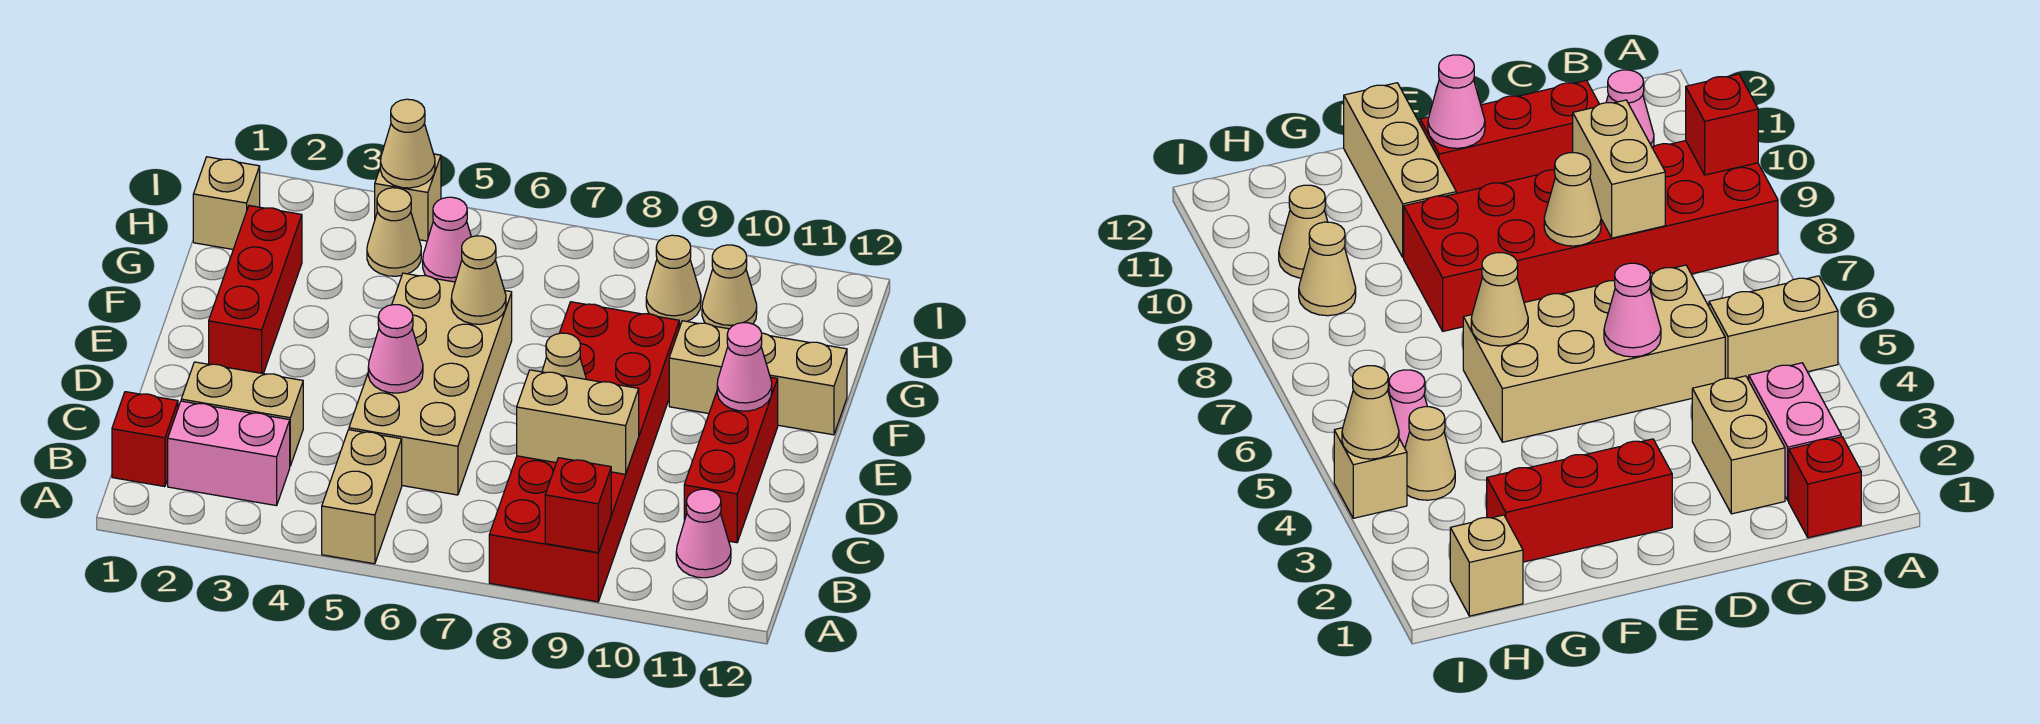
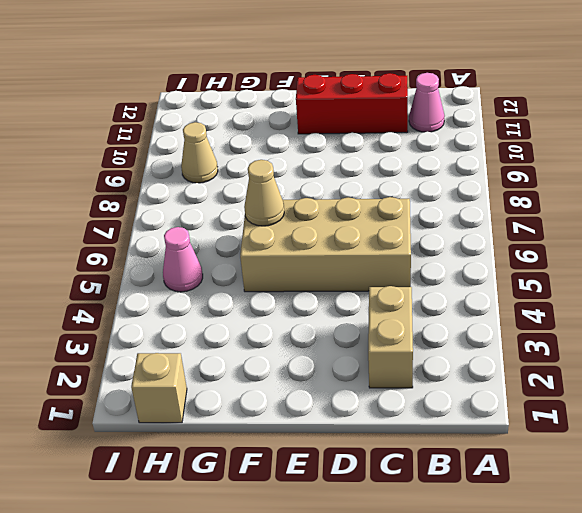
none -> tan brick A5:B5 level 1
none -> red brick A8:F9 level 1
none -> red brick B1 level 1

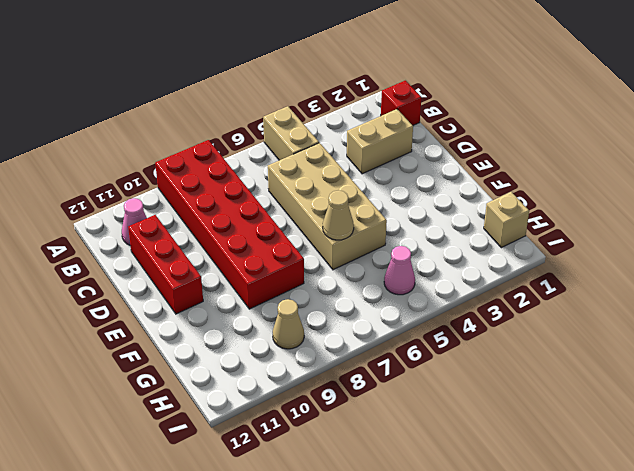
none -> pink brick B2:B3 level 1
none -> red brick E2:G2 level 1
none -> tan brick F10:F12 level 1

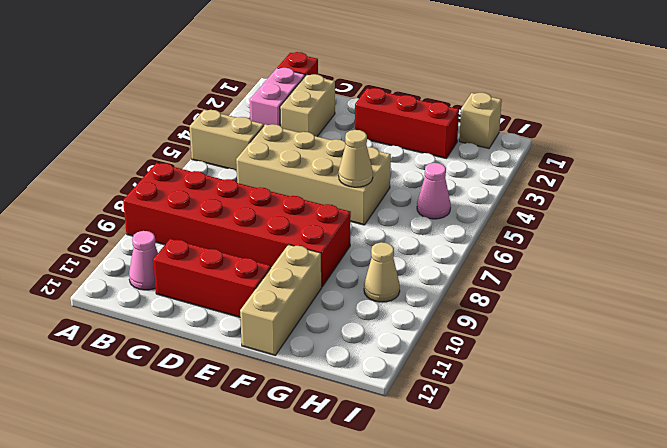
none -> tan cone H4 level 1
none -> tan cone H10 level 1
none -> tan brick I4 level 1

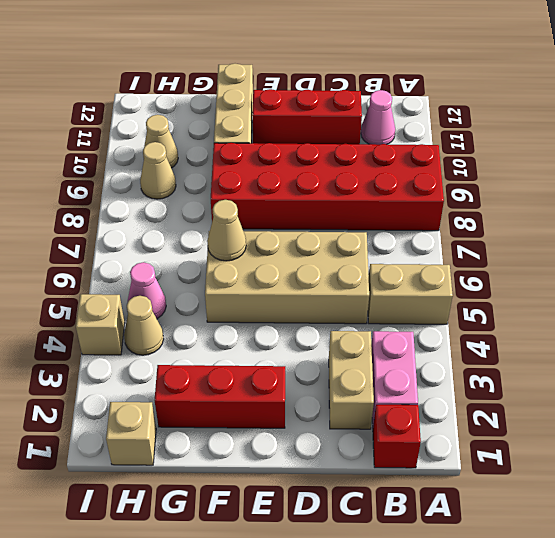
none -> red brick A9 level 2
none -> tan brick C8:C9 level 2
none -> pink cone D5 level 2

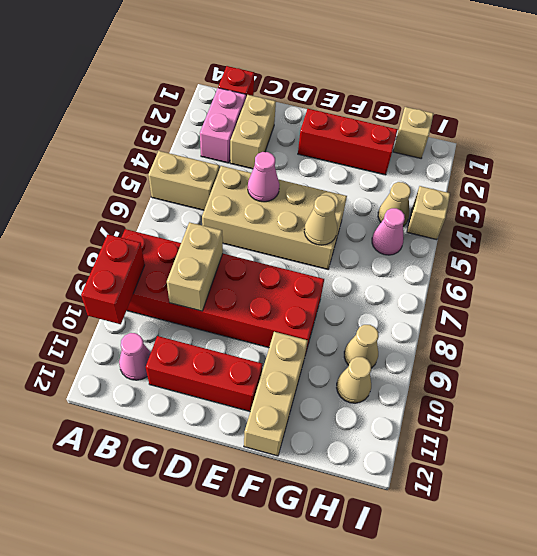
red brick A9:A10 level 2 -> red brick A9 level 2
none -> tan cone D8 level 2
none -> pink cone E11 level 2
none -> tan cone I4 level 2

